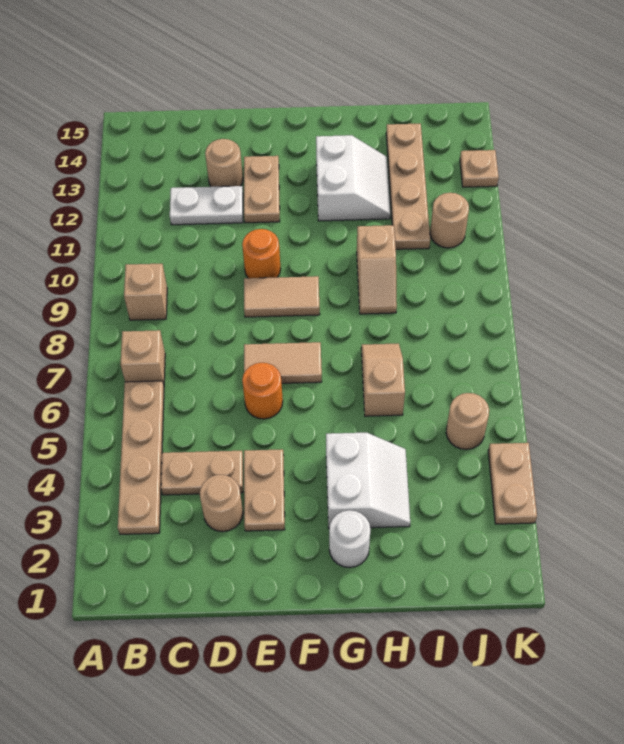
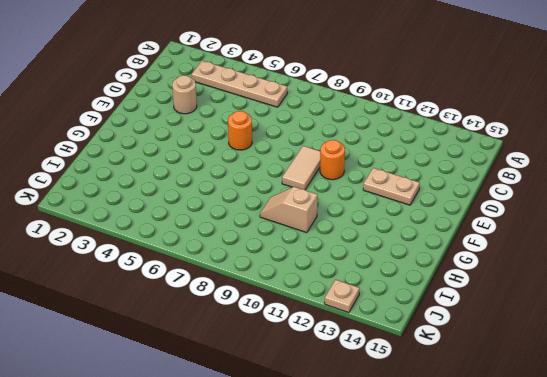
none -> tan brick B7 level 1
none -> tan brick B9 level 1
none -> tan plate C4:D4 level 1

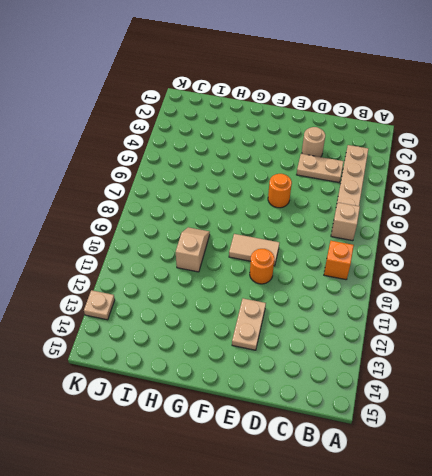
orange brick B9 level 1 -> tan brick B9 level 1
none -> white plate C12:D12 level 1
none -> tan round brick D13 level 1
none -> tan plate E3:E4 level 1

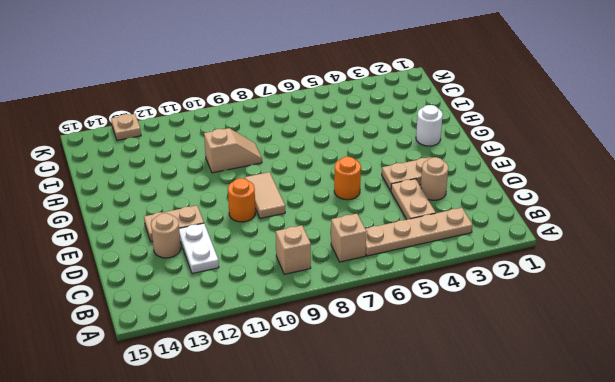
none -> tan tile E7:F7 level 1
none -> white slope G3:H4 level 1 top G
none -> white slope G12:H13 level 1 top G

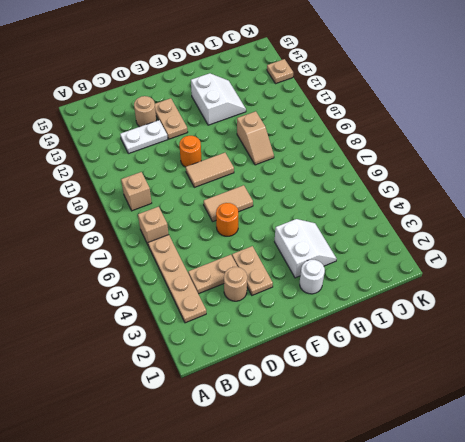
none -> tan slope H6:H7 level 1 top 6
none -> tan plate I11:I14 level 1
none -> tan round brick J5 level 1

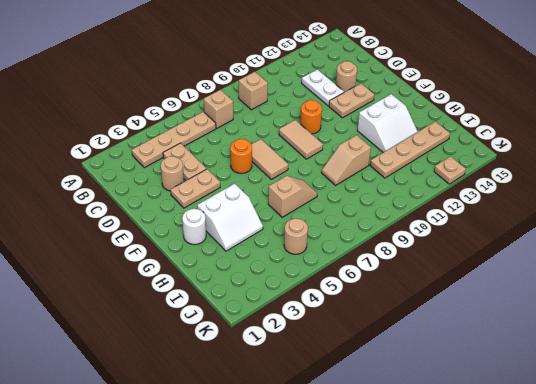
none -> tan round brick J11 level 1
none -> tan plate K3:K4 level 1

